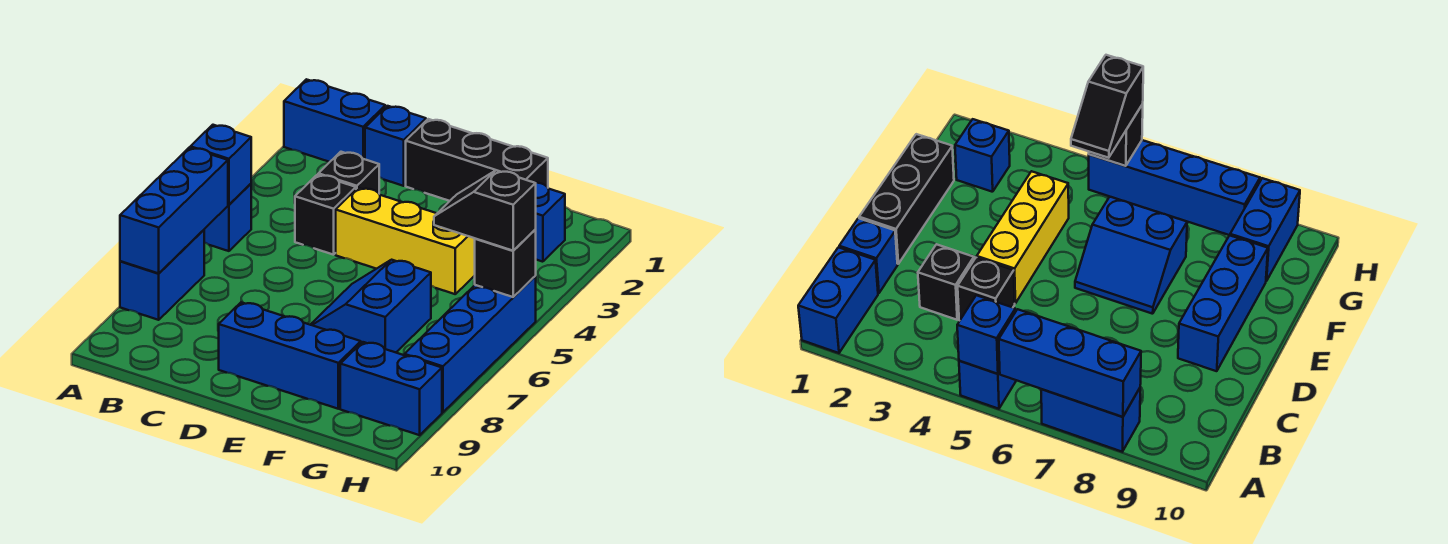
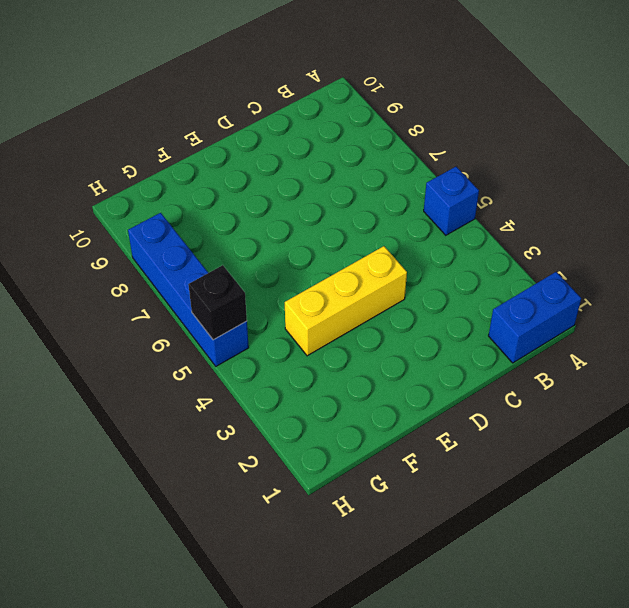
none -> blue brick A7:A8 level 1
none -> blue brick C1 level 1
none -> black brick C3 level 1

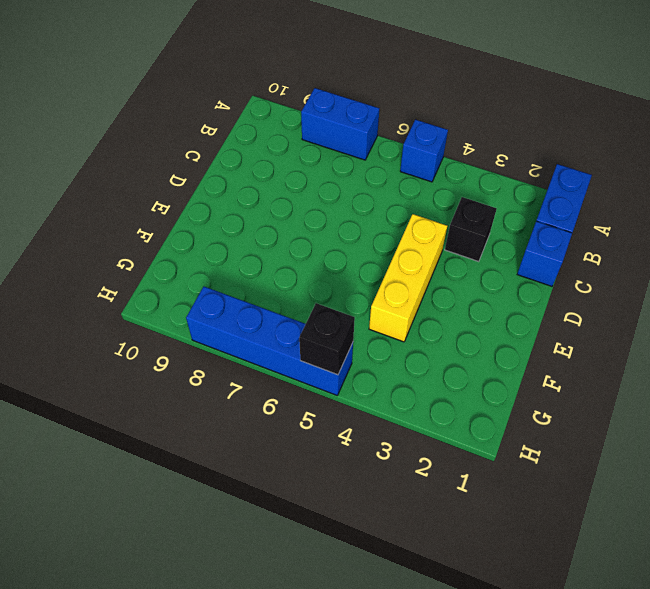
none -> black brick C4 level 1
none -> black brick D1:F1 level 1
none -> blue brick D9:F9 level 1

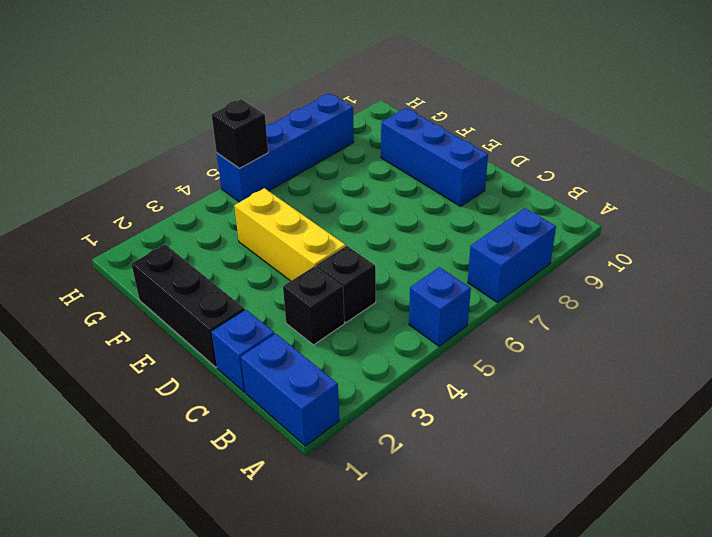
none -> blue slope E6:F7 level 1 top F
none -> blue brick G2 level 1
none -> blue brick G9:H9 level 1

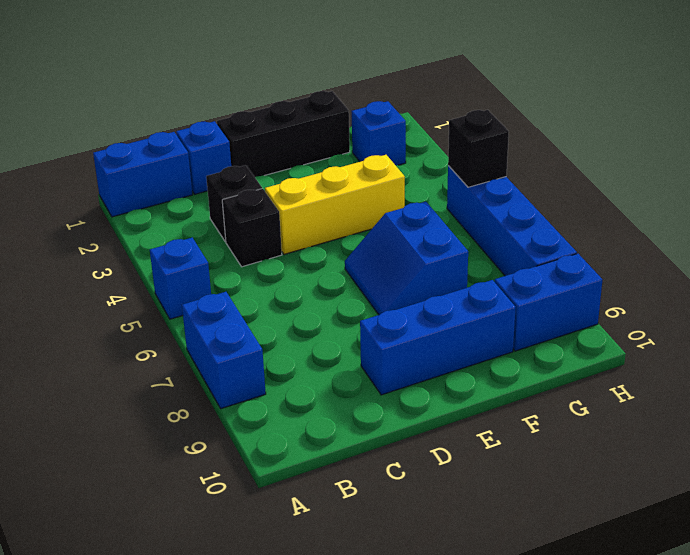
none -> blue brick A5 level 2
none -> blue brick A6:A8 level 2
none -> black slope G5:H5 level 3 top H

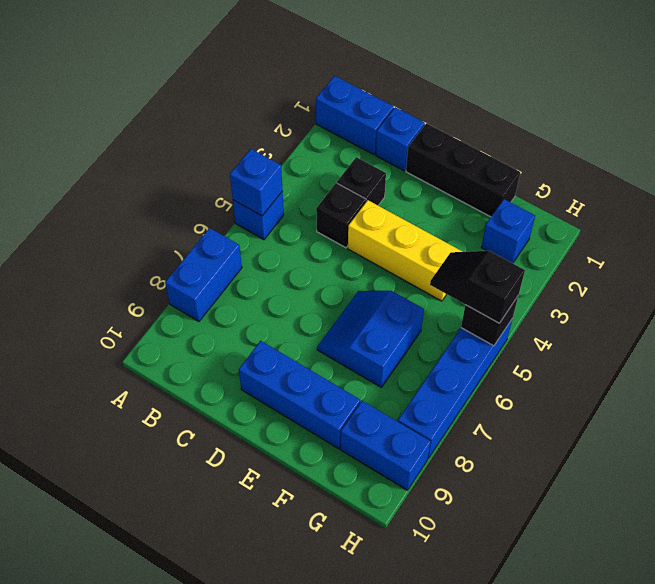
none -> blue brick A6:A8 level 2

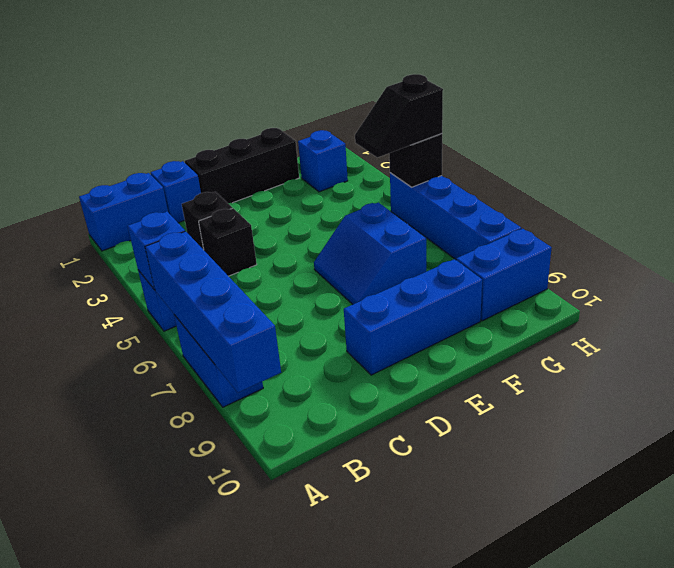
blue brick A6:A9 level 2 -> blue brick A6:A8 level 2
none -> yellow brick D4:F4 level 1

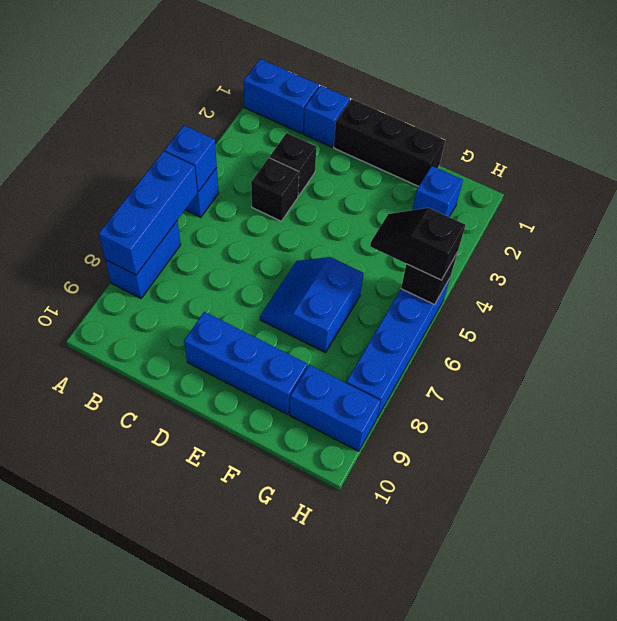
none -> yellow brick D4:F4 level 1

